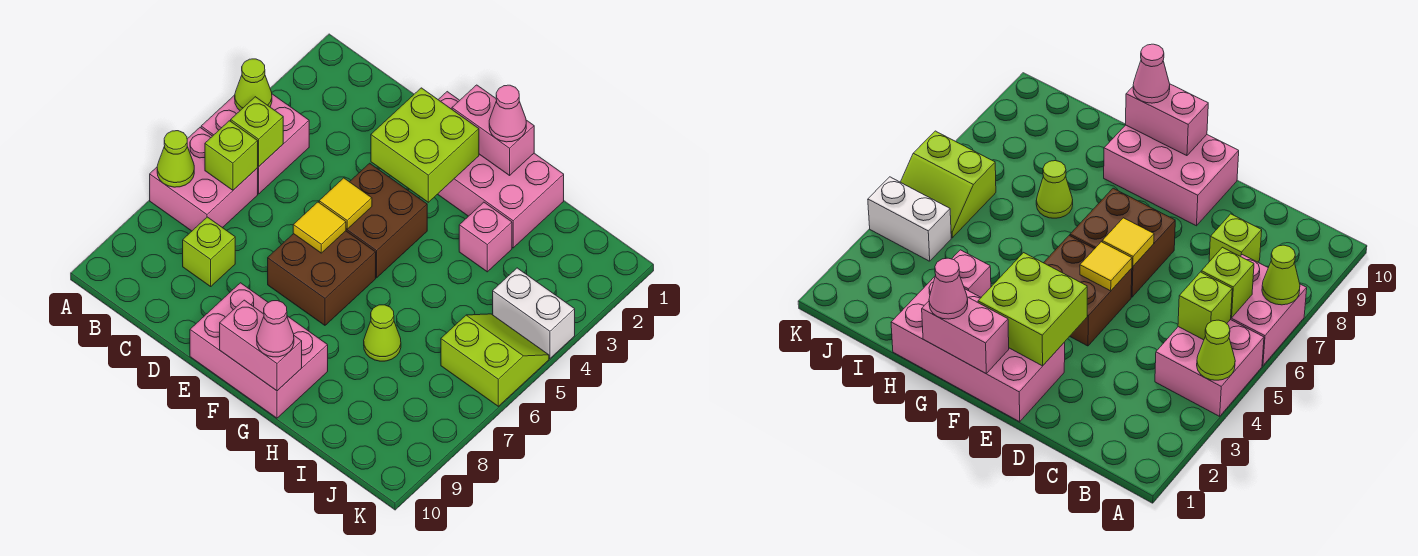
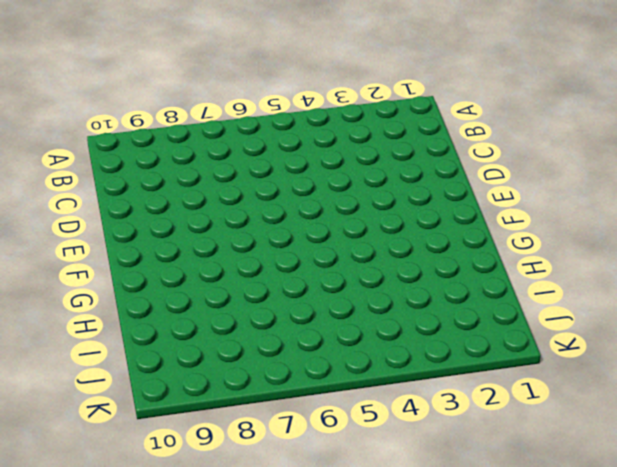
none -> pink brick A4:B5 level 1
none -> pink brick A6:B7 level 1
none -> lime brick C8 level 1

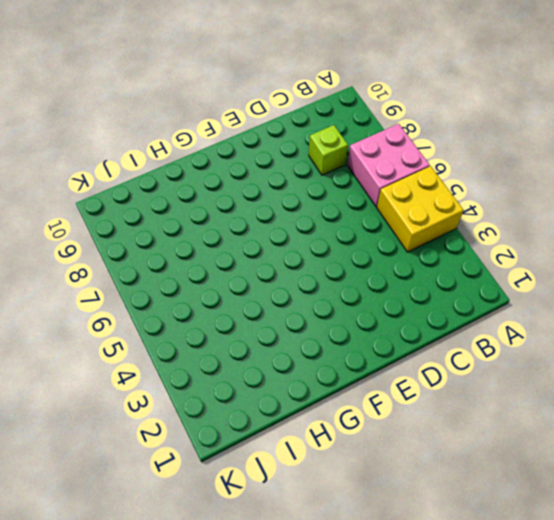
yellow brick A4:B5 level 1 -> pink brick A4:B5 level 1
none -> pink brick E1:H2 level 1
none -> brown brick E4:F5 level 1
none -> brown brick E6:F7 level 1

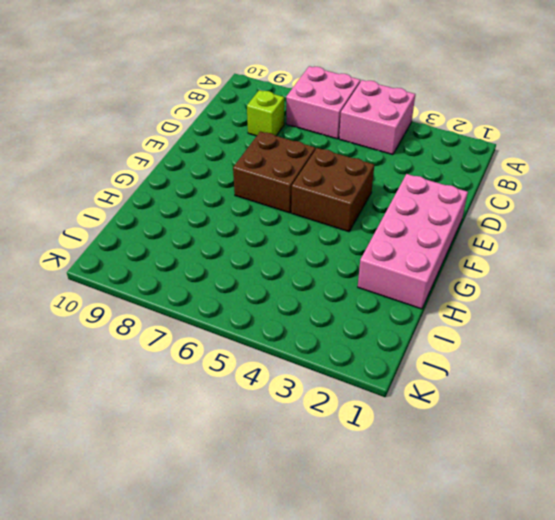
none -> pink brick E9:G10 level 1
none -> pink brick H3 level 1
none -> lime cone H7 level 1

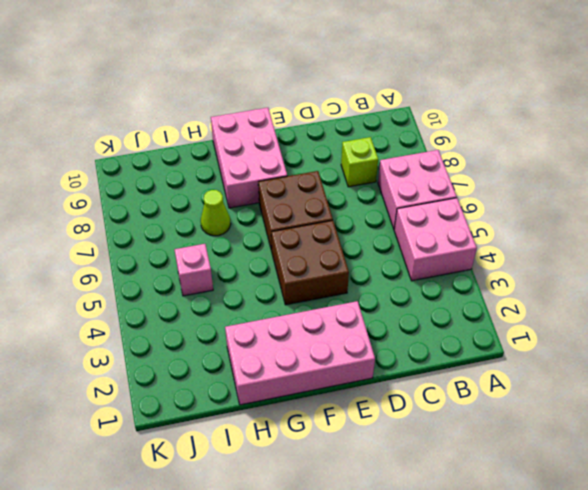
pink brick F8:G10 level 1 -> pink brick E9:G10 level 1
pink brick I5 level 1 -> pink brick H3 level 1
none -> white brick J4:K4 level 1
none -> lime slope J5:K6 level 1 top 6
none -> lime cone A4 level 2

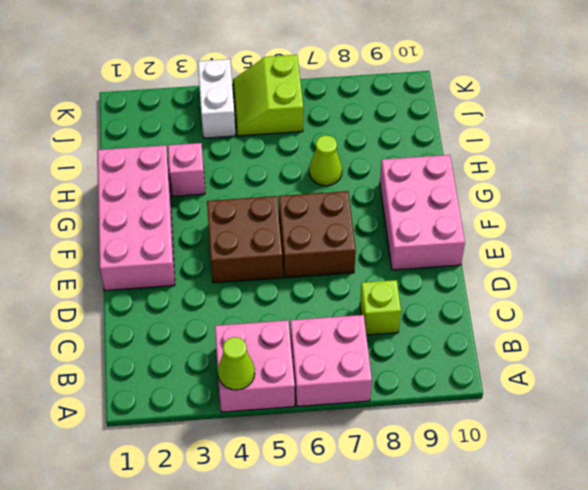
none -> lime cone A7 level 2
none -> lime brick B5 level 2
none -> lime brick B6 level 2

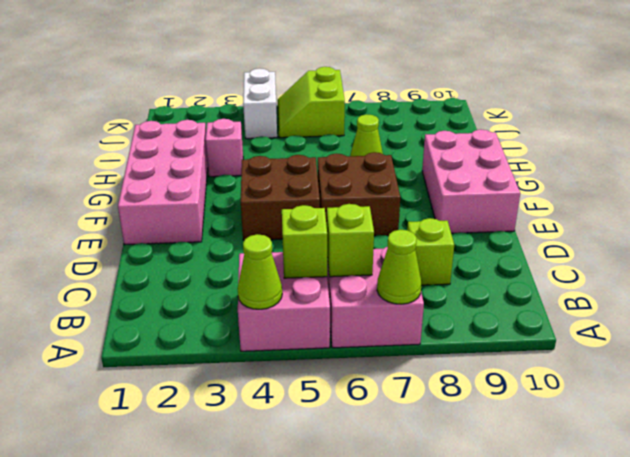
none -> lime brick E2:F3 level 2
none -> yellow tile E5 level 2
none -> yellow tile E6 level 2

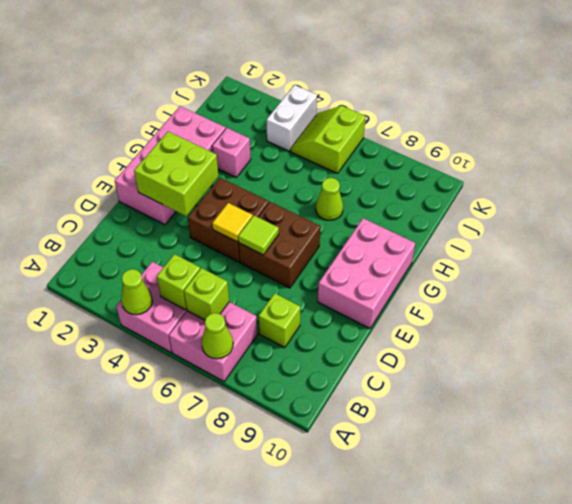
lime tile E6 level 2 -> yellow tile E6 level 2
none -> pink brick F1:G1 level 2
none -> pink brick F10:G10 level 2
none -> pink cone G1 level 3

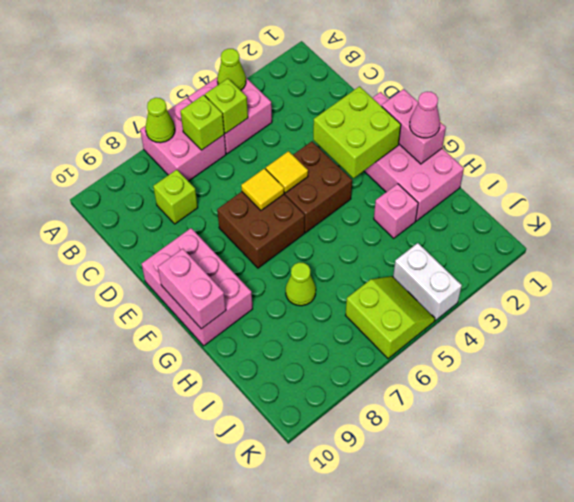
none -> pink cone G10 level 3

